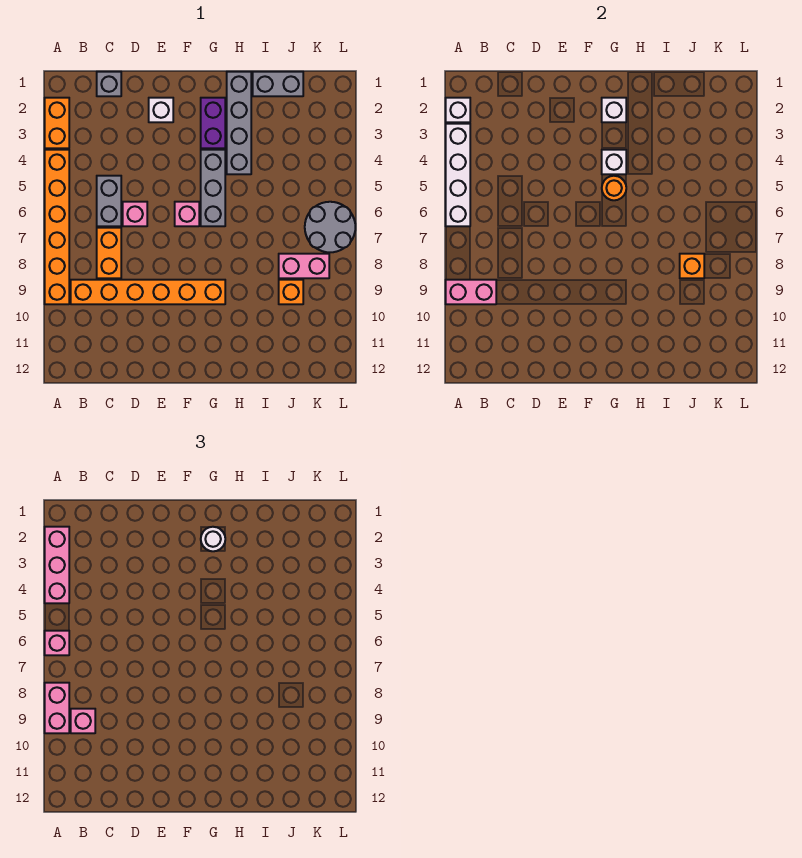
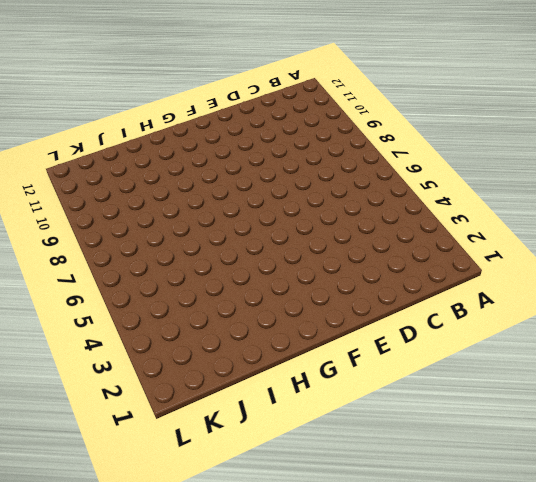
none -> orange brick A2:A3 level 1
none -> orange brick A4:A9 level 1
none -> orange brick B9:G9 level 1

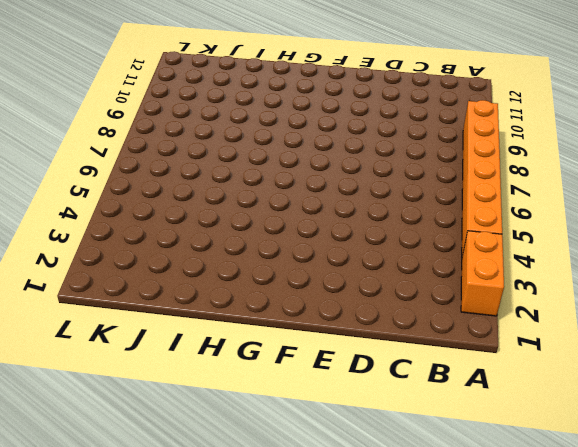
none -> orange brick B9:G9 level 1
none -> grey brick C1 level 1
none -> grey brick C5:C6 level 1

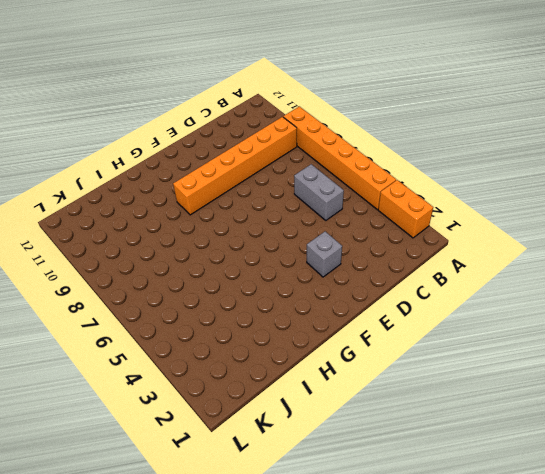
grey brick E3 level 1 -> grey brick C1 level 1
none -> orange brick C7:C8 level 1
none -> pink brick D6 level 1
none -> white brick E2 level 1

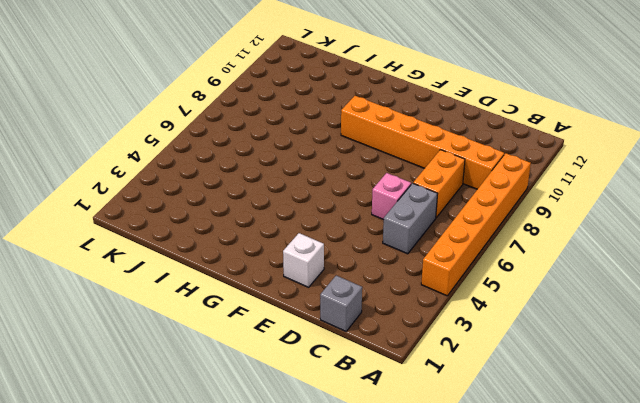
none -> orange brick A2:A3 level 1
none -> pink brick F6 level 1
none -> purple brick G2:G3 level 1

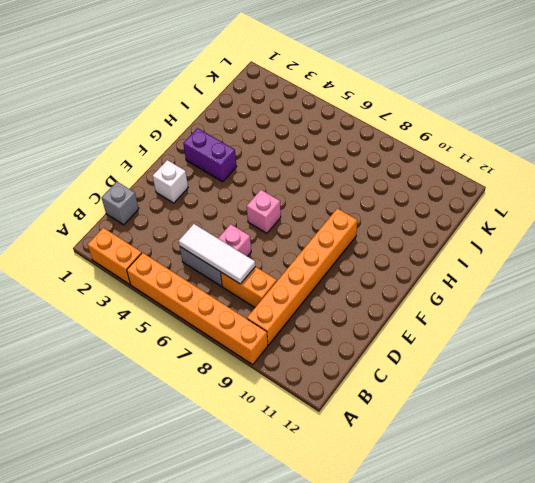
white tile C5:C7 level 2 -> none
none -> grey brick G4:G6 level 1
none -> grey brick H1:H4 level 1
none -> grey brick I1:J1 level 1

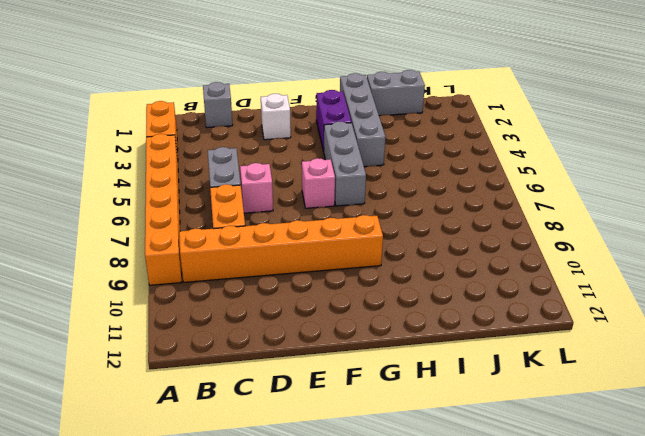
none -> pink brick J8:K8 level 1
none -> orange brick J9 level 1
none -> grey round brick K6:L7 level 1

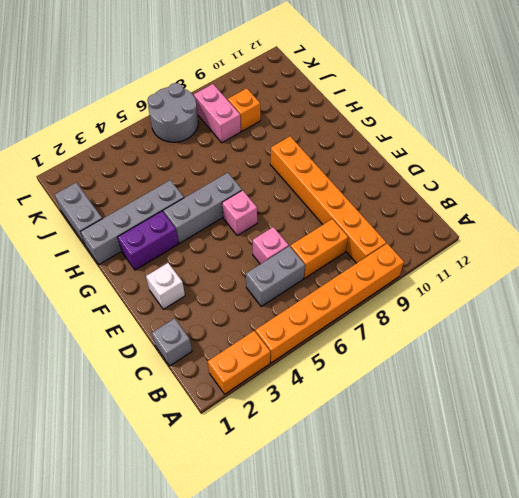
none -> white brick A2 level 2
none -> white brick A3:A6 level 2
none -> pink brick A9:B9 level 2

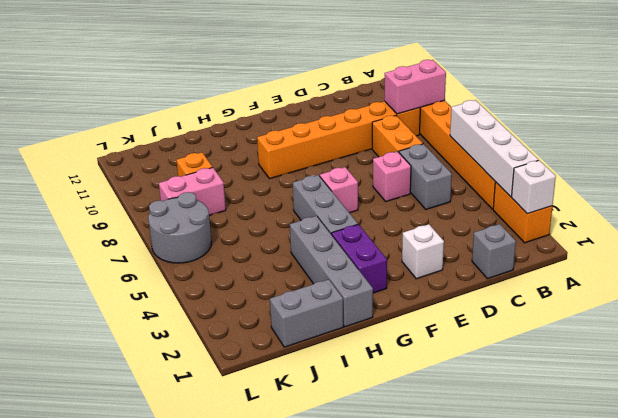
none -> white brick G2 level 2
none -> white brick G4 level 2
none -> orange round brick G5 level 2

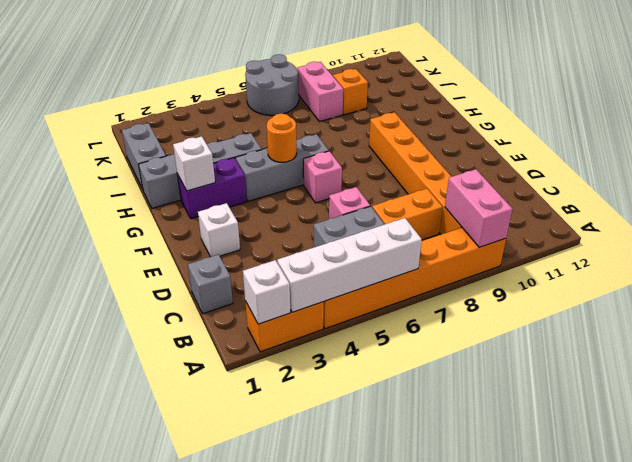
none -> white brick G4 level 2
none -> orange brick J8 level 2
none -> pink brick A2:A4 level 3

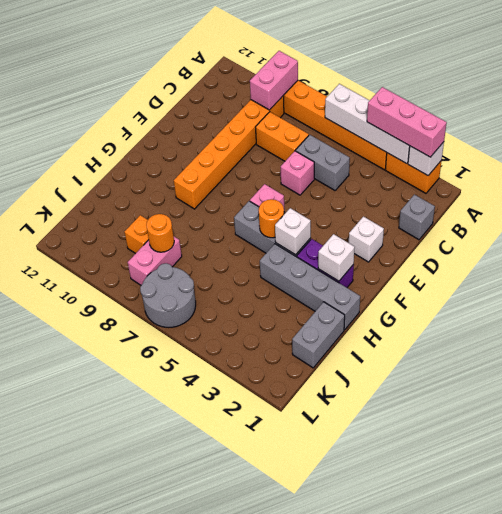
orange round brick J8 level 2 -> orange brick J8 level 2
none -> pink brick A6 level 3
none -> pink brick A8:A9 level 3
none -> pink brick B9 level 3

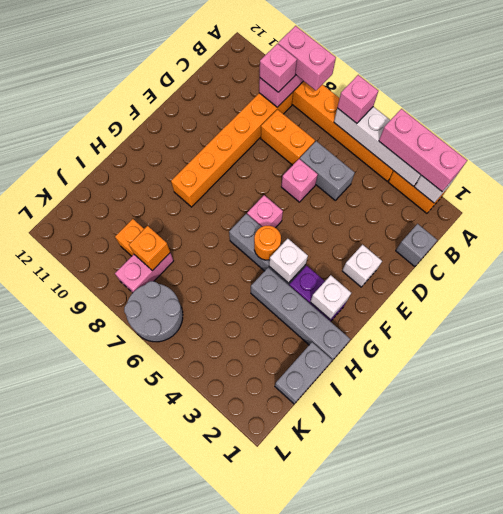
none -> white round brick G2 level 3

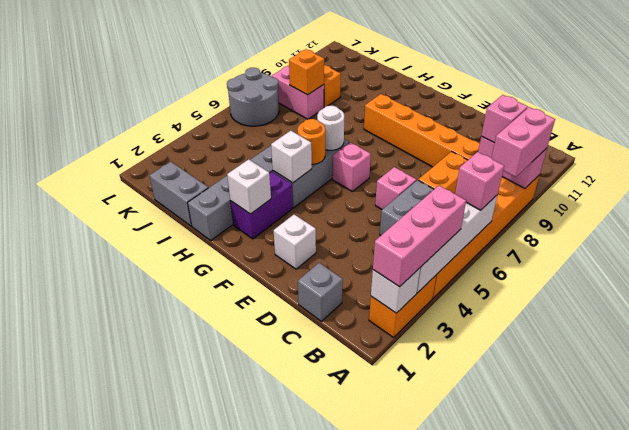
white round brick G6 level 2 -> white round brick G2 level 3

